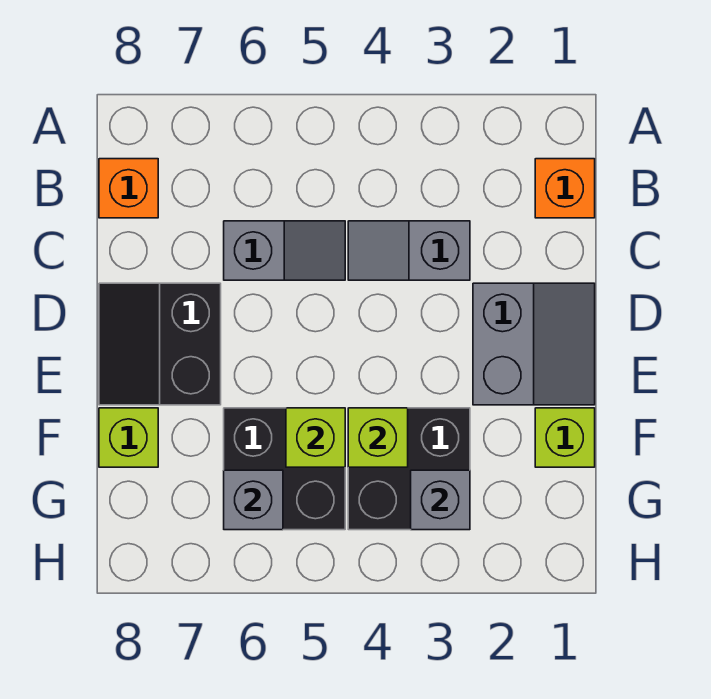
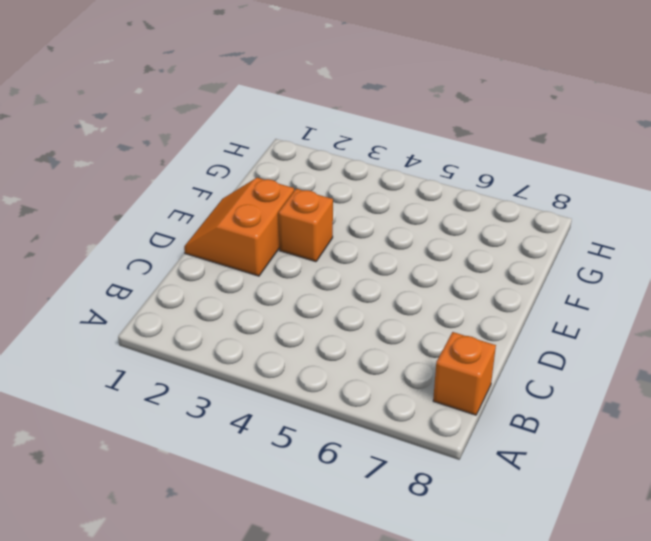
orange slope D1:E2 level 1 top 2 -> grey slope D1:E2 level 1 top 2
orange brick E3 level 1 -> orange brick B1 level 1
none -> grey slope C3:C4 level 1 top 3
none -> grey slope C5:C6 level 1 top 6
none -> black slope D7:E8 level 1 top 7

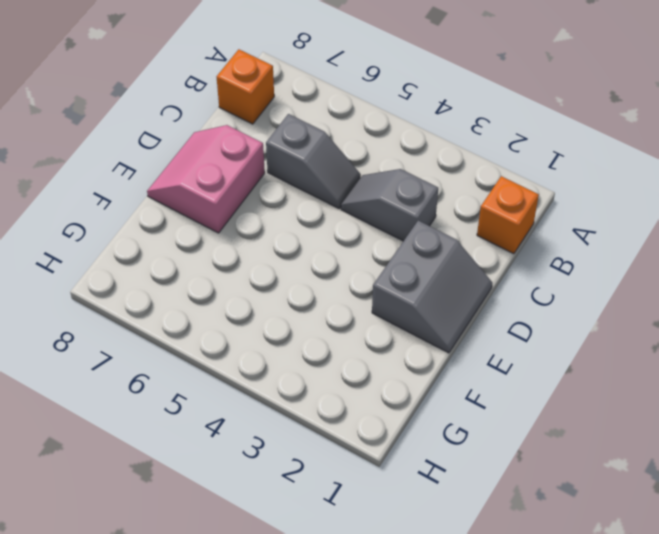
pink slope D7:E8 level 1 top 7 -> black slope D7:E8 level 1 top 7
none -> lime brick F1 level 1
none -> black brick F3:G4 level 1
none -> black brick F5:G6 level 1

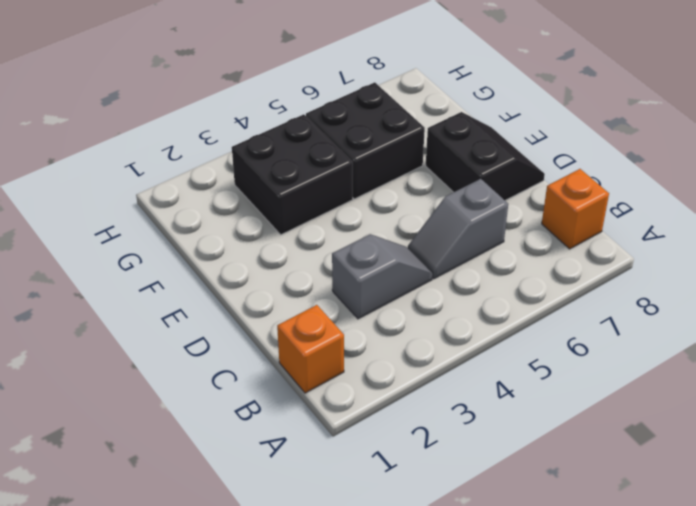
none -> grey slope D1:E2 level 1 top 2
none -> lime brick F1 level 1
none -> lime brick F8 level 1

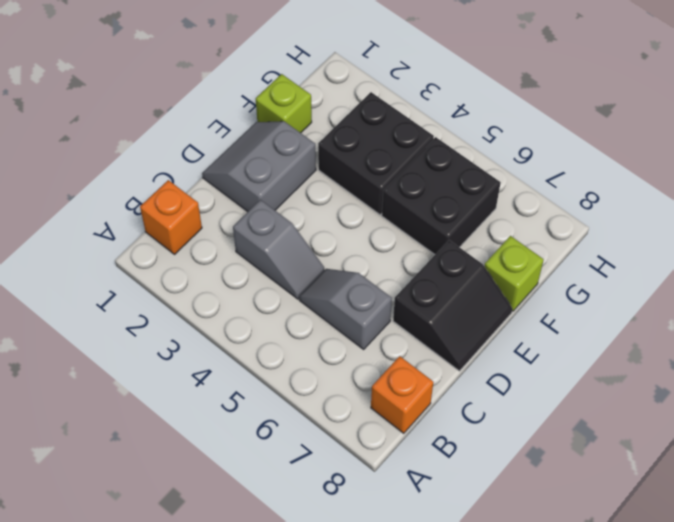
none -> lime brick F4 level 2
none -> lime brick F5 level 2
none -> grey brick G3 level 2

